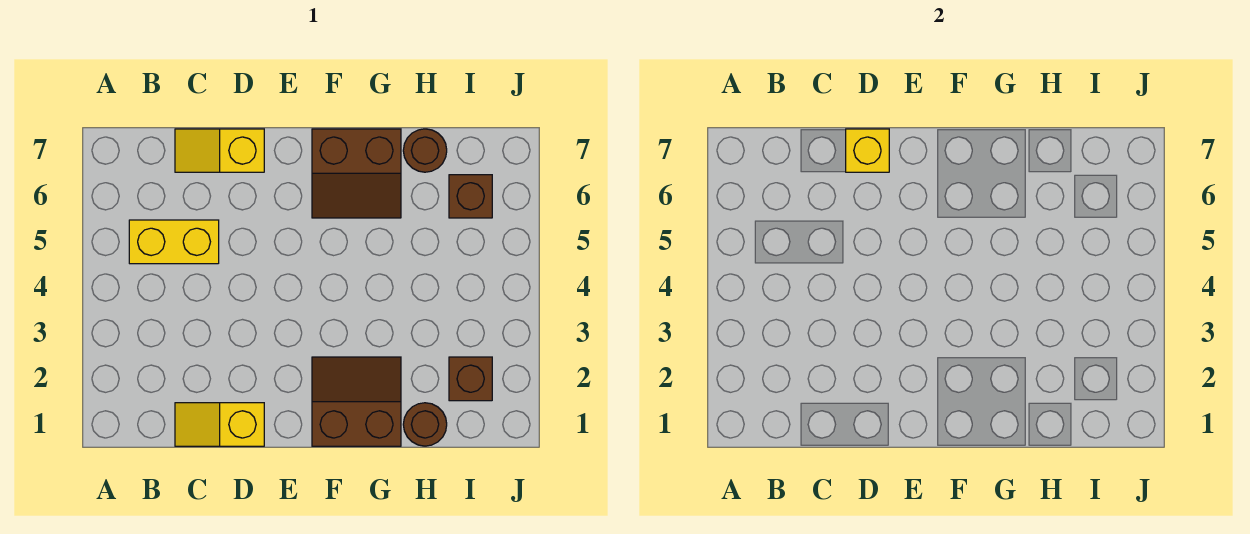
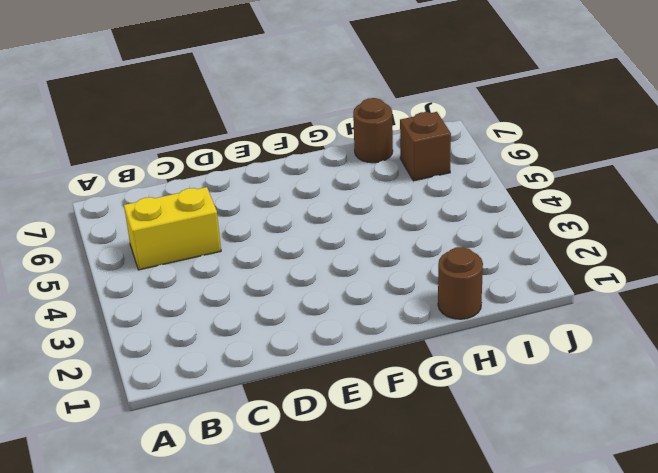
none -> yellow slope C1:D1 level 1 top D
none -> yellow slope C7:D7 level 1 top D

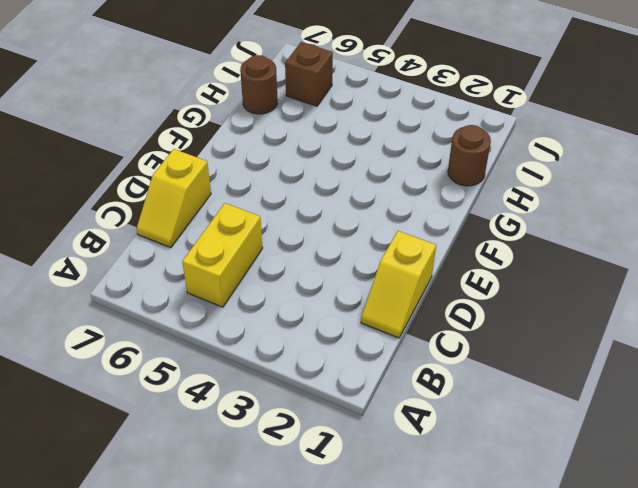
none -> brown slope F1:G2 level 1 top 1
none -> brown slope F6:G7 level 1 top 7

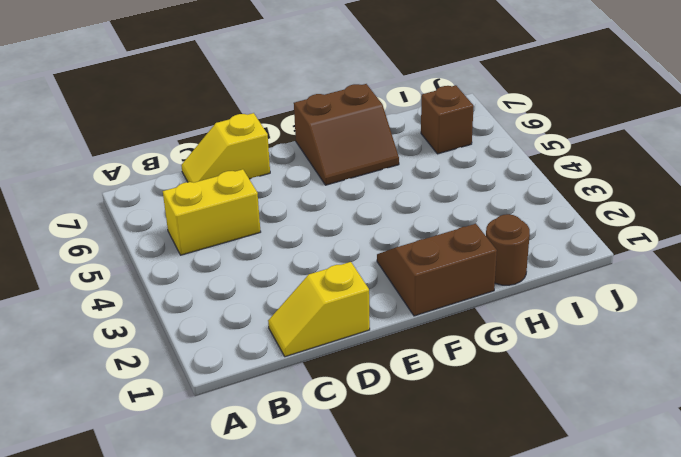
none -> brown round brick H7 level 1
none -> brown brick I2 level 1

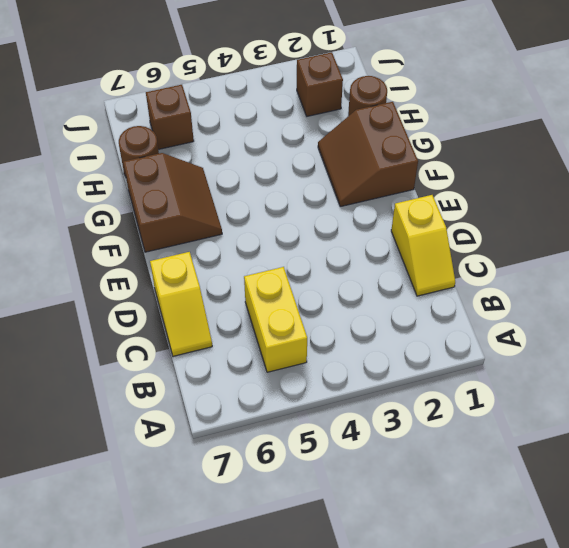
none -> yellow brick D7 level 2

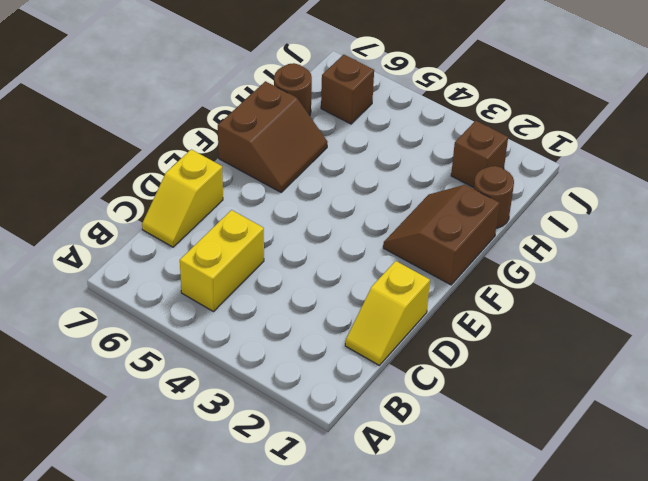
none -> yellow brick D7 level 2

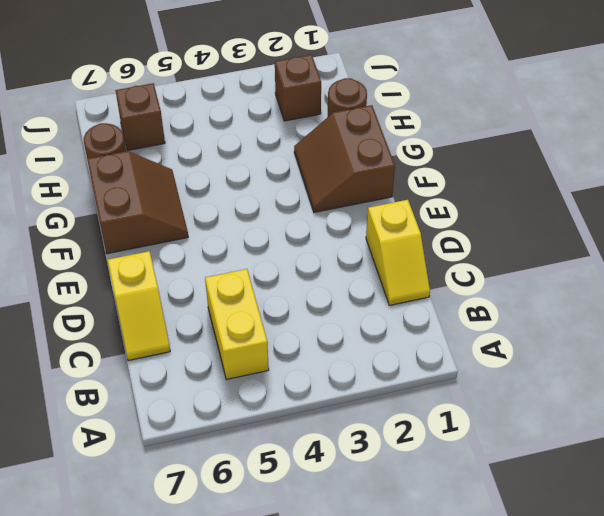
none -> yellow brick D7 level 2

